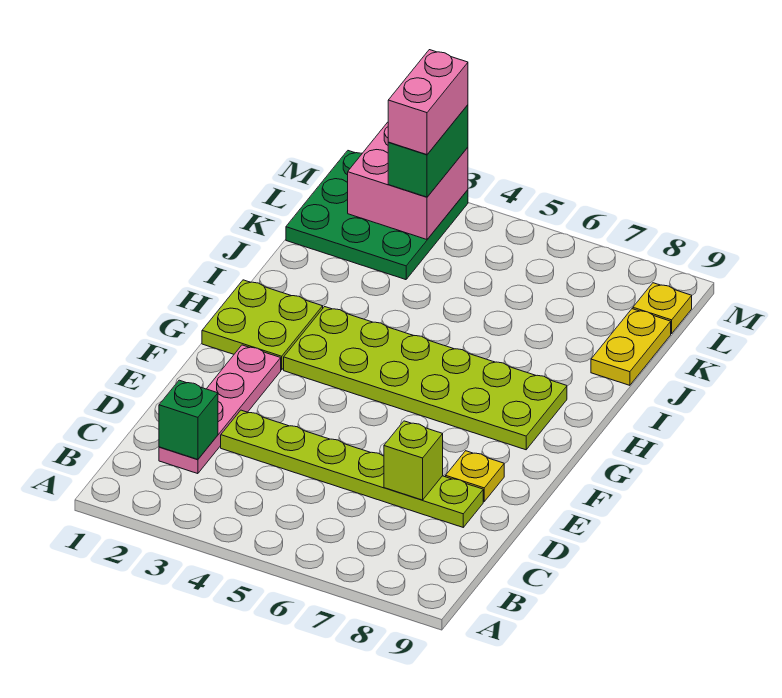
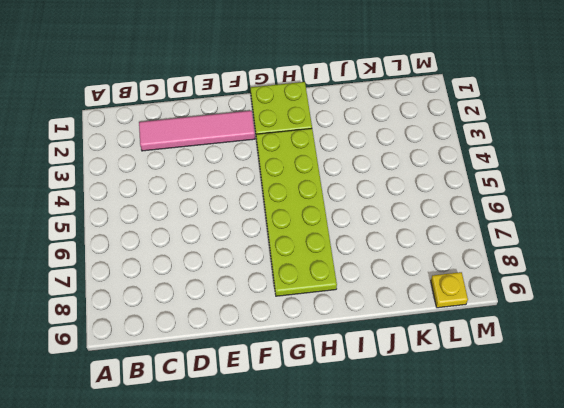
pink tile C2:F2 level 1 -> pink plate C2:F2 level 1
none -> lime plate D3:D8 level 1
none -> yellow plate E8 level 1
none -> yellow plate J9:K9 level 1

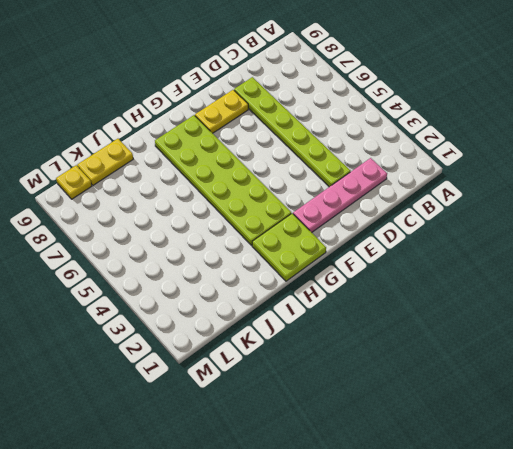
yellow plate E8:F8 level 1 -> yellow plate E8 level 1
none -> green plate K1:M3 level 1
none -> green brick C2 level 2
none -> lime brick D7 level 2

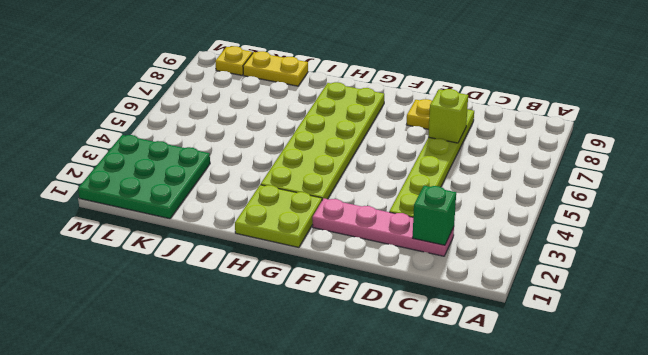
none -> pink brick L2:M3 level 2
none -> green brick L3:M3 level 3
none -> pink brick L3:M3 level 4

